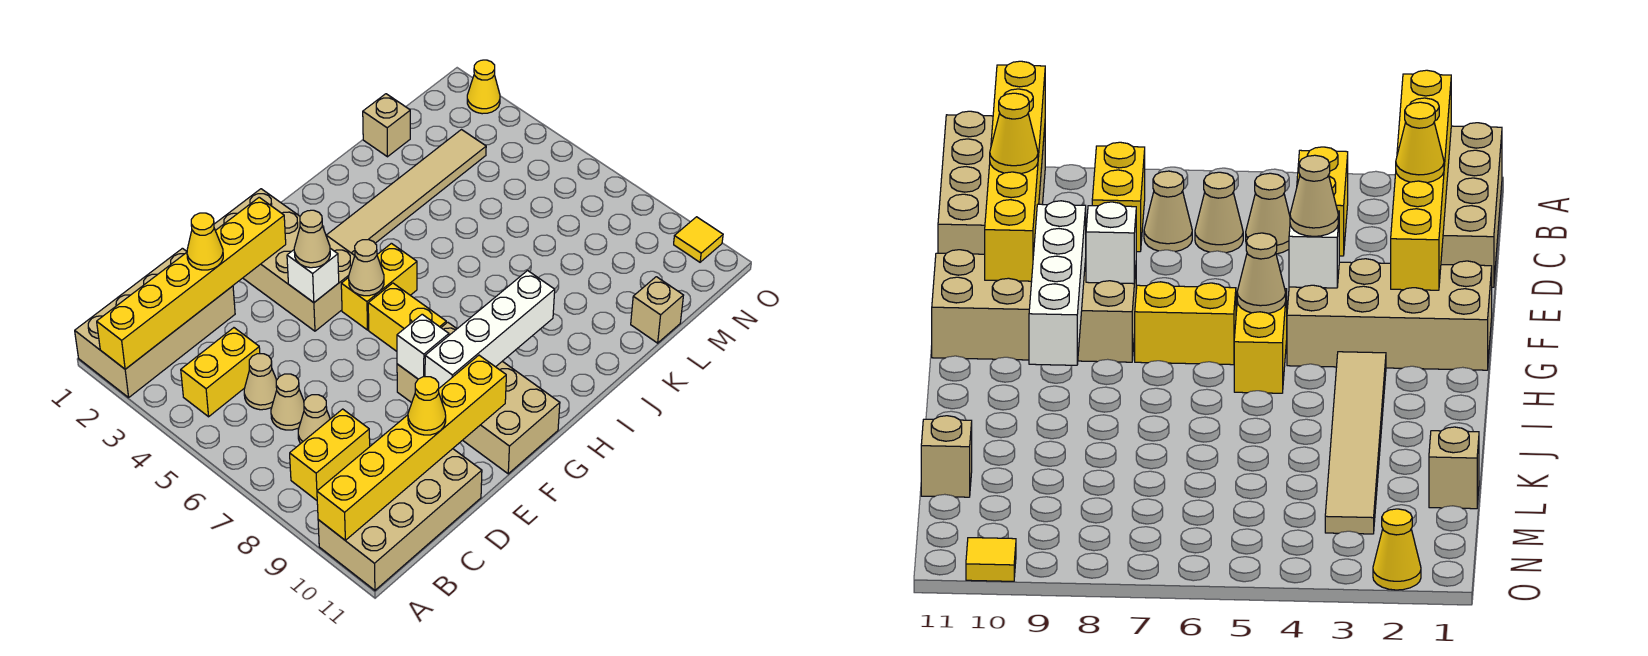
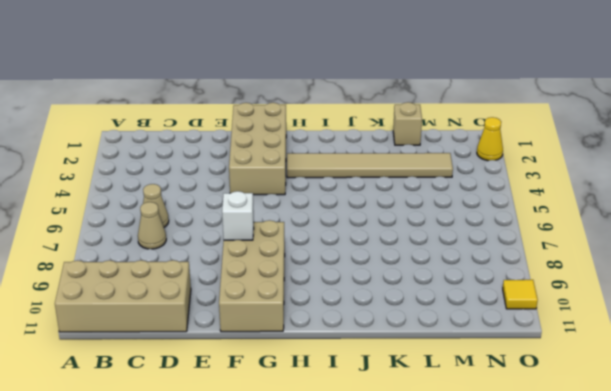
none -> tan brick A1:D2 level 1
none -> yellow brick B4:C4 level 1
none -> yellow brick B8:C8 level 1

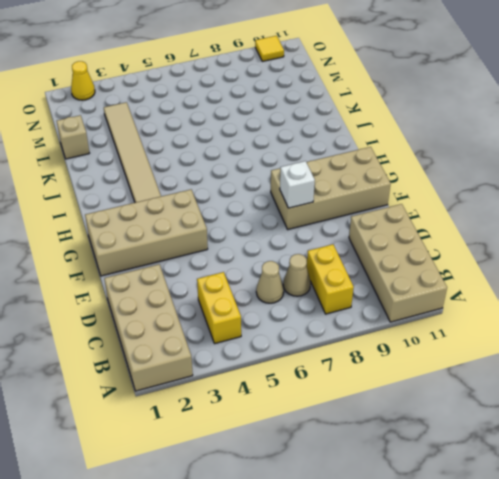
none -> tan cone C5 level 1
none -> yellow brick G5:H5 level 1
none -> yellow brick G6:G7 level 1

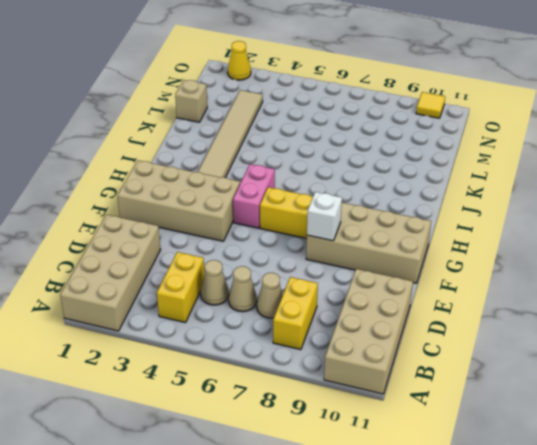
pink brick G5:H5 level 1 -> yellow brick G5:H5 level 1
none -> tan brick L11 level 1
none -> yellow brick A2:F2 level 2
none -> yellow brick A10:F10 level 2

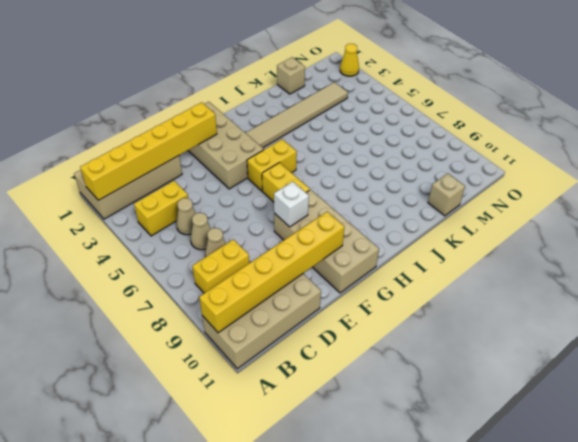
none -> yellow tile O10 level 1
none -> white brick F4 level 2
none -> white brick F9:I9 level 2

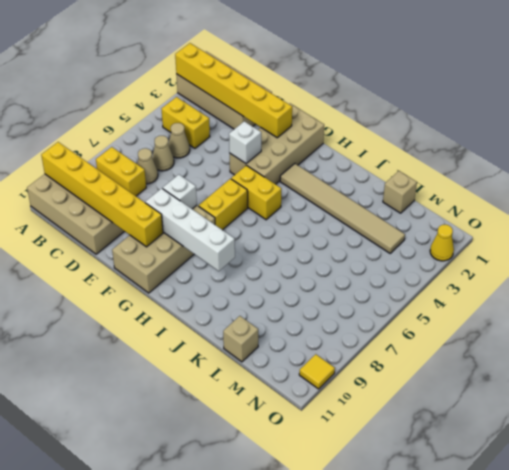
none -> tan cone G5 level 2
none -> yellow cone D2 level 3
none -> yellow cone D10 level 3

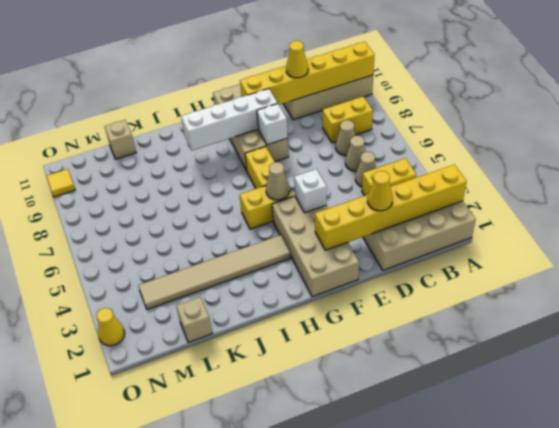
none -> tan cone F4 level 3

